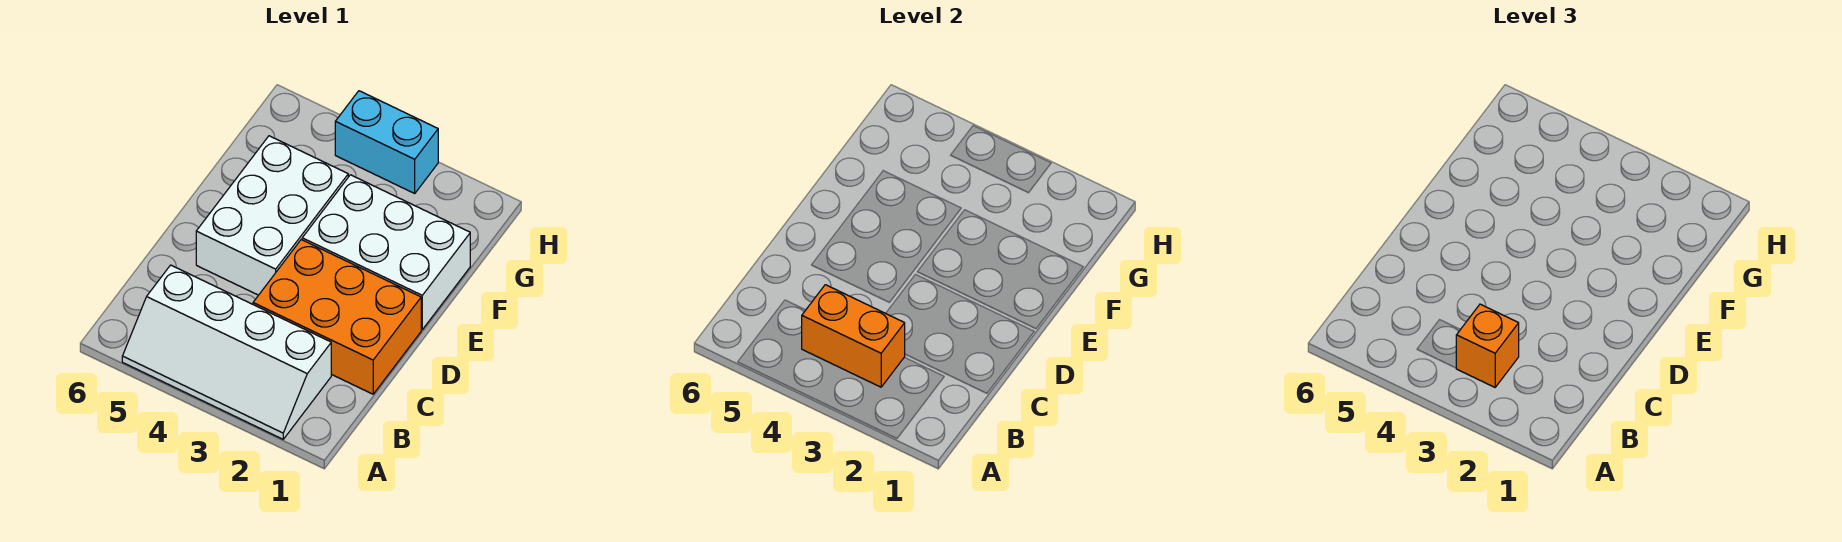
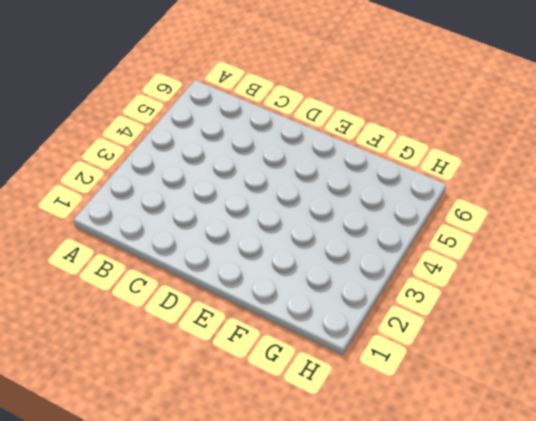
none -> white slope A2:B5 level 1 top B
none -> orange brick C1:D3 level 1

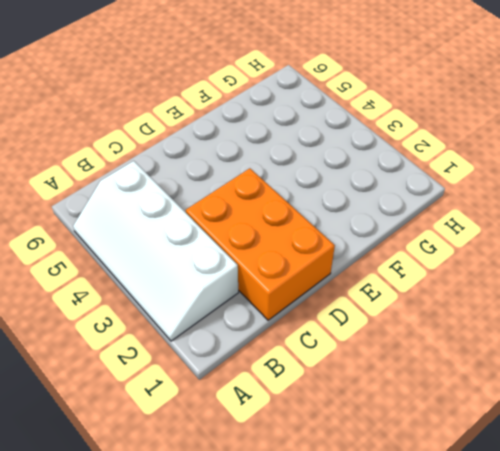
none -> white brick D4:F5 level 1
none -> white brick E1:F3 level 1

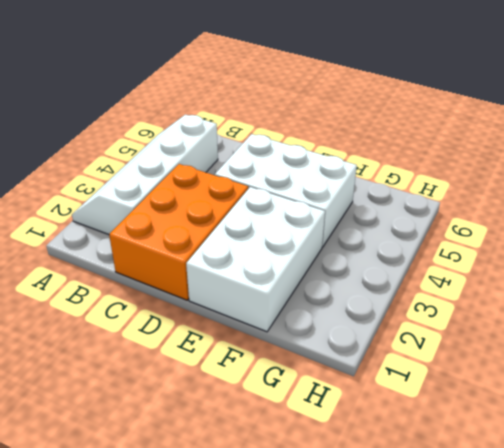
none -> cyan brick H3:H4 level 1
none -> orange brick B3:B4 level 2

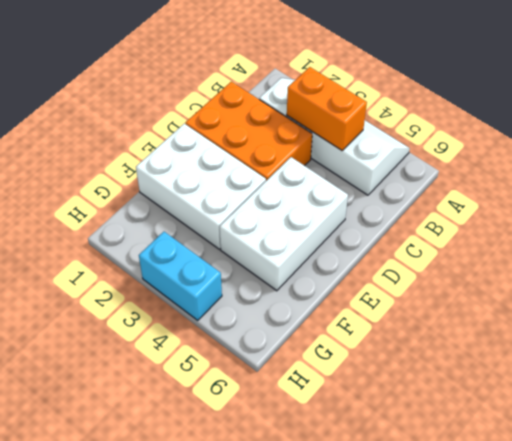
none -> orange brick B3 level 3

